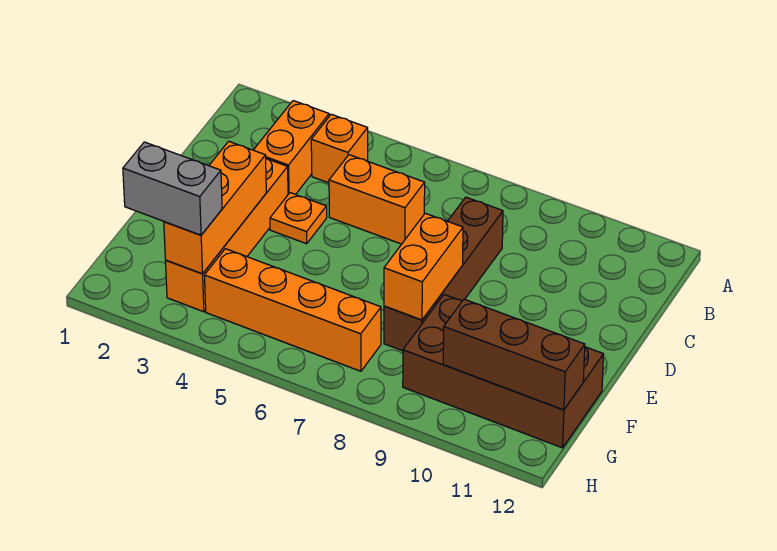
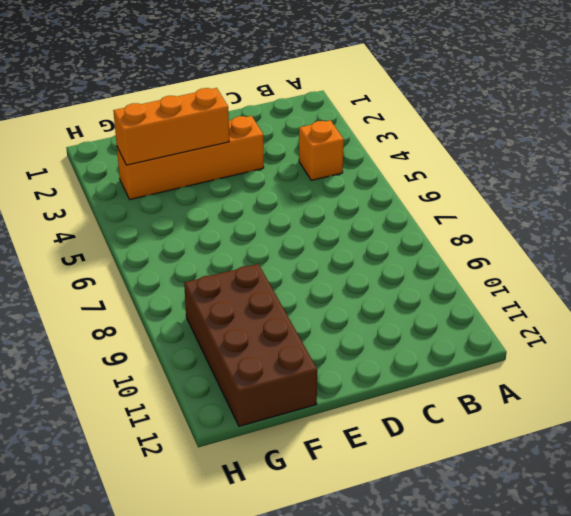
none -> orange brick B3:C3 level 1
none -> orange brick C5:C6 level 1
none -> brown brick C8:F8 level 1

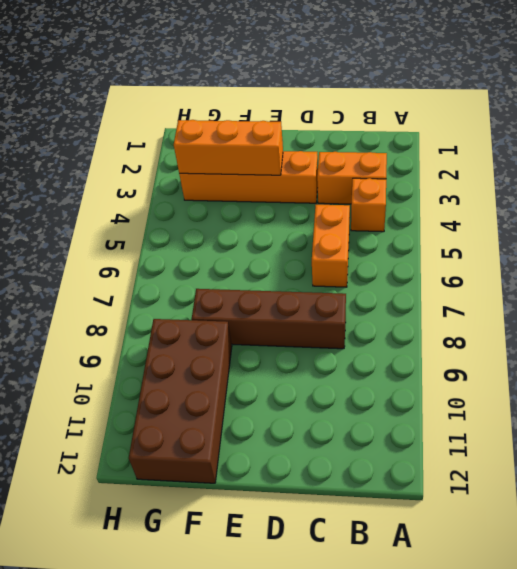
none -> orange plate D4 level 1
none -> orange brick G4:G7 level 1
none -> orange brick E8:F8 level 2

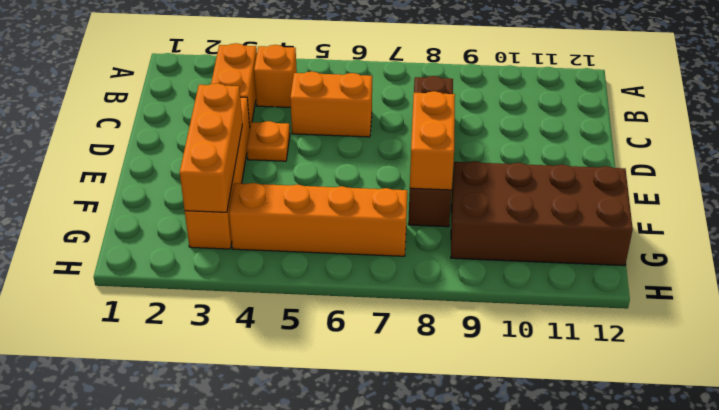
none -> brown brick G10:G12 level 2
none -> grey brick G2:G3 level 3

